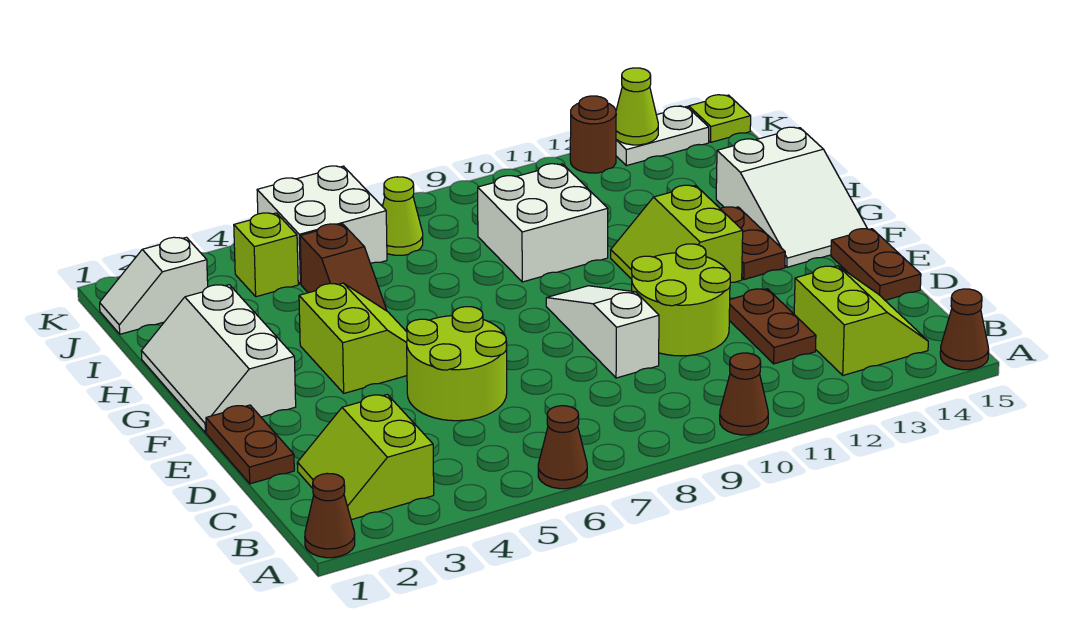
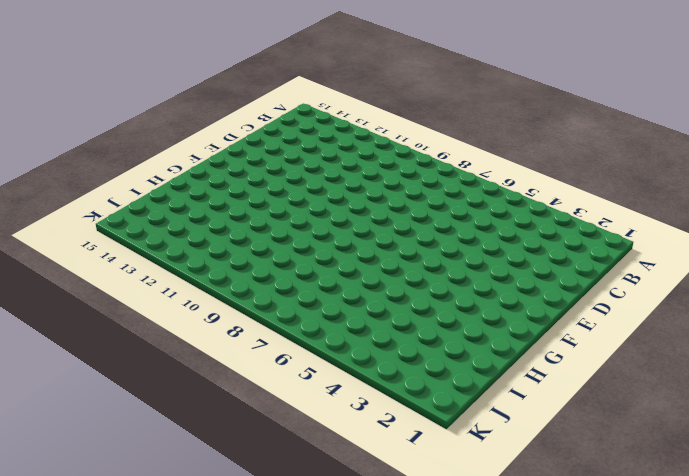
none -> brown cone A1 level 1
none -> brown cone A6 level 1
none -> brown cone A10 level 1

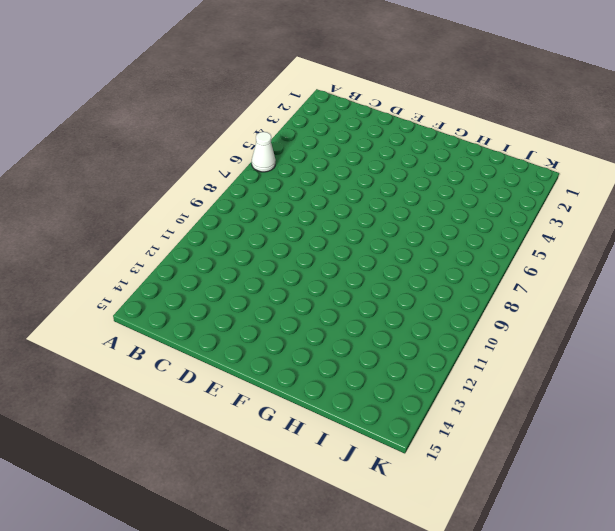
white cone A6 level 1 -> brown cone A6 level 1
none -> brown cone A1 level 1
none -> brown cone A10 level 1
none -> brown cone A15 level 1

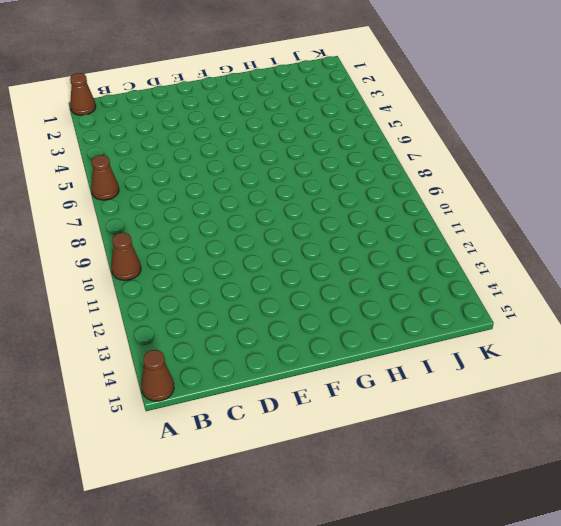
none -> lime slope B2:C3 level 1 top 3
none -> lime slope B13:C14 level 1 top 13
none -> brown plate C12:D12 level 1

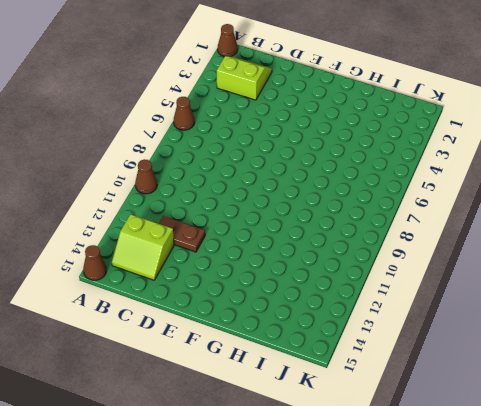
none -> brown plate D1:E1 level 1
none -> lime round brick D5:E6 level 1
none -> white slope D9:F9 level 1 top D

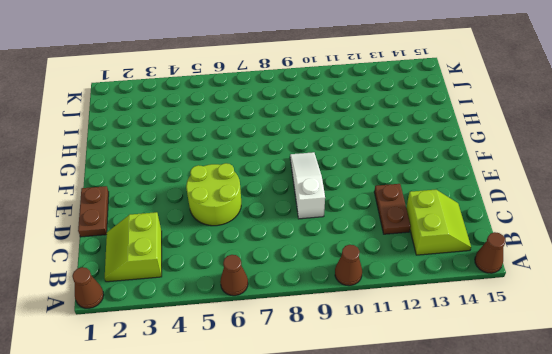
none -> lime round brick D10:E11 level 1
none -> brown plate D15:E15 level 1
none -> white slope F1:H2 level 1 top 2

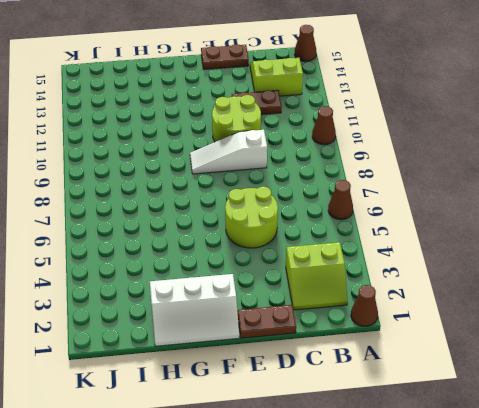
none -> lime slope F4:G5 level 1 top 4
none -> lime slope F11:G12 level 1 top 12
none -> brown plate F13:G13 level 1

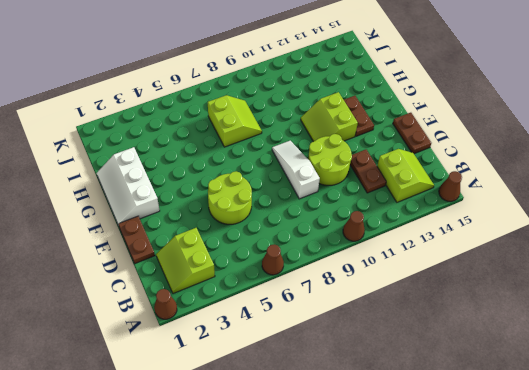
lime slope H7:I8 level 1 top 7 -> lime slope F4:G5 level 1 top 4
none -> white slope F14:H15 level 1 top H
none -> brown slope H5:I5 level 1 top I
none -> white brick H9:I10 level 1

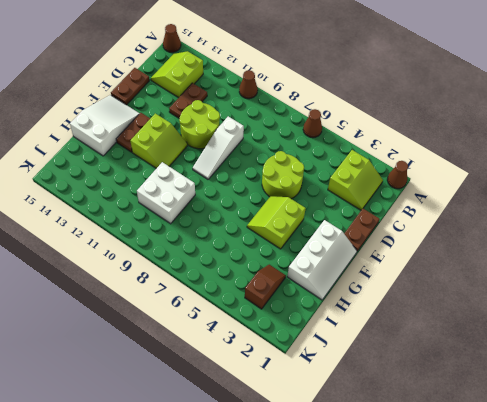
brown slope I3:J3 level 1 top J -> brown slope H5:I5 level 1 top I
none -> white slope J1:J2 level 1 top 2
none -> lime brick J4 level 1
none -> white brick J5:K6 level 1

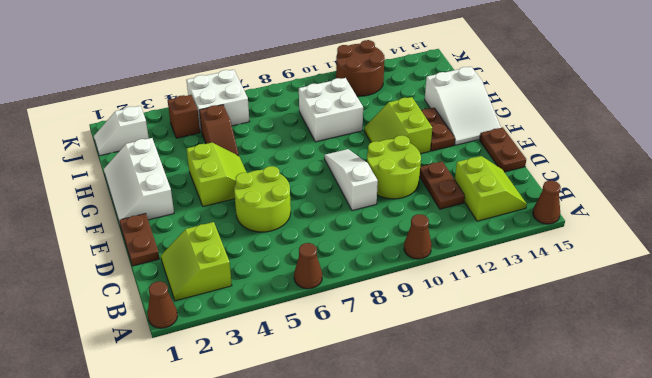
brown brick J4 level 1 -> lime brick J4 level 1
brown round brick J11:K12 level 1 -> brown round brick K12 level 1
none -> lime cone J7 level 1
none -> white plate K13:K14 level 1
none -> lime plate K15 level 1

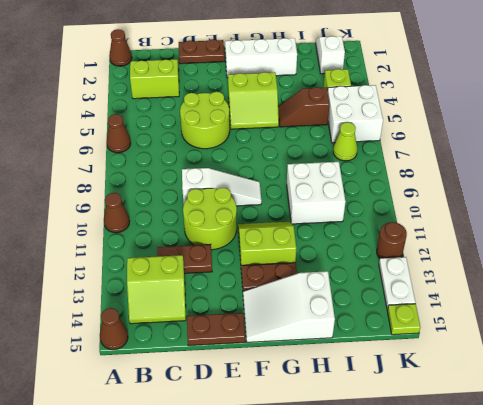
none -> lime cone K13 level 2

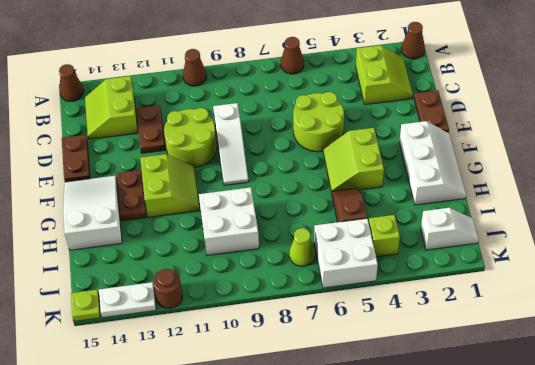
none -> lime cone K13 level 2

